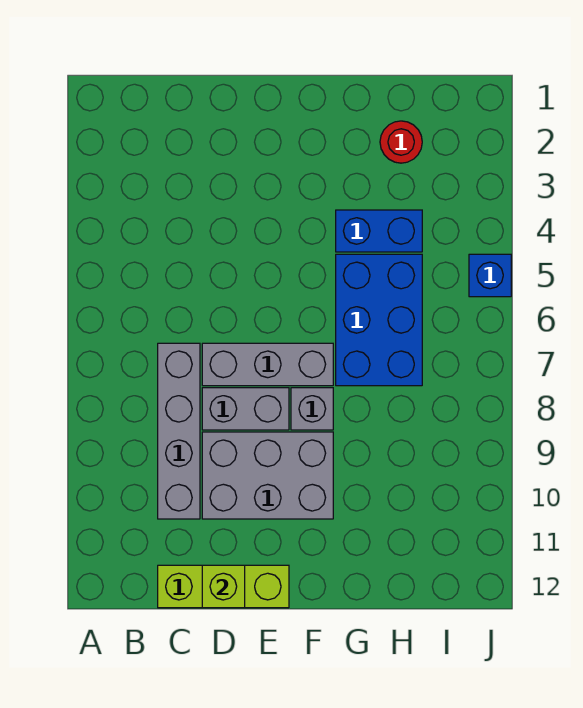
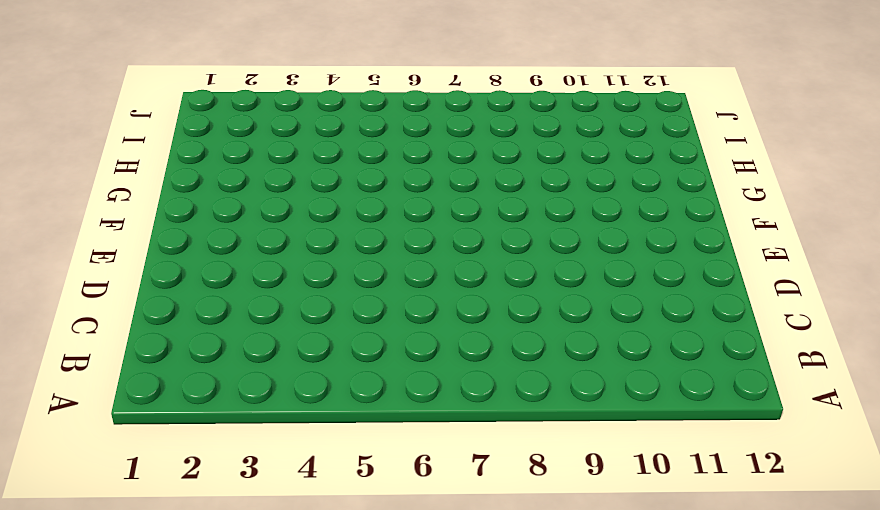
none -> grey brick C7:C10 level 1
none -> lime brick C12:E12 level 1

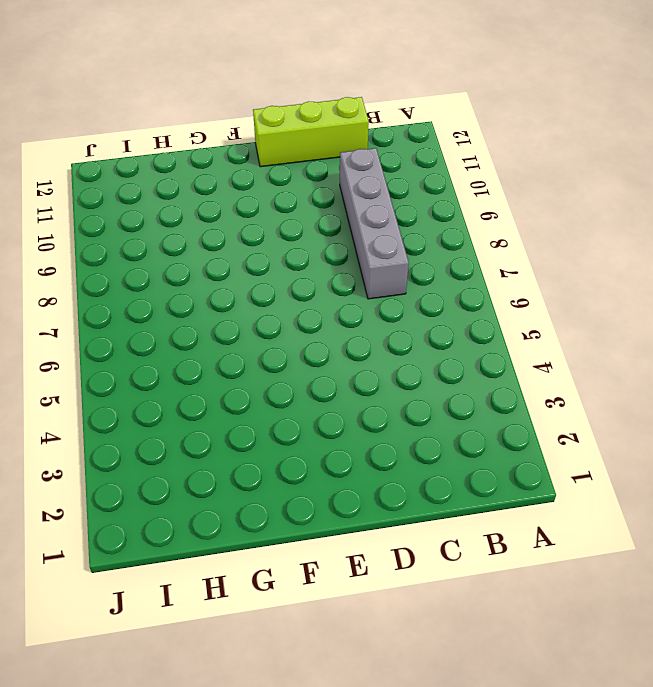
none -> grey brick D7:F7 level 1
none -> grey brick D8:E8 level 1

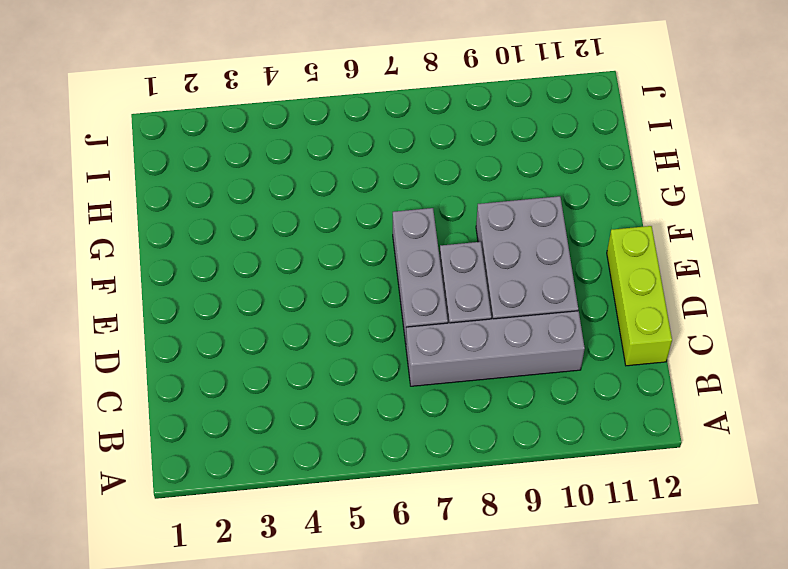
none -> grey brick F8 level 1
none -> blue brick G4:H4 level 1

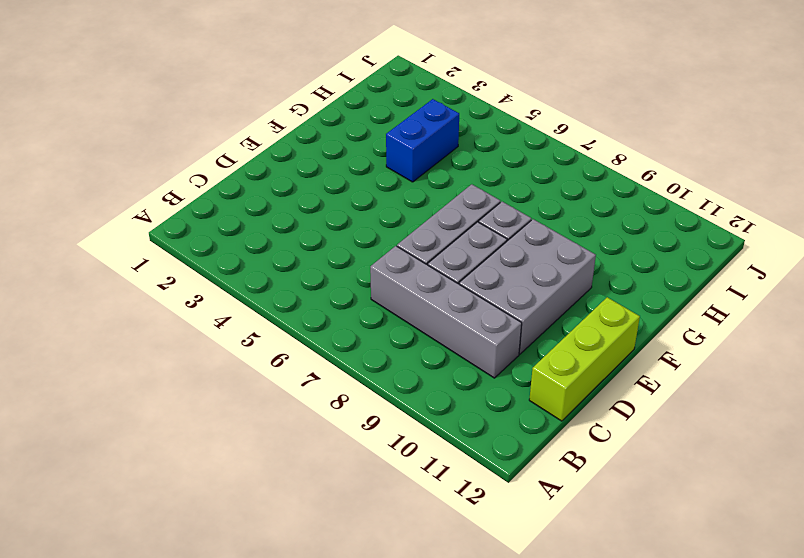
none -> blue brick G5:H7 level 1
none -> red round brick H2 level 1

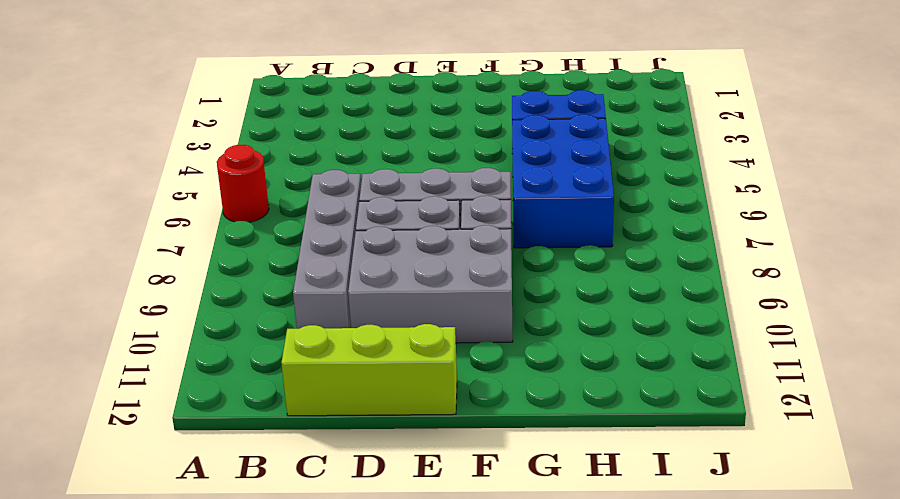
red round brick A6 level 1 -> red round brick H2 level 1
none -> blue brick J5 level 1
none -> lime brick D12 level 2

